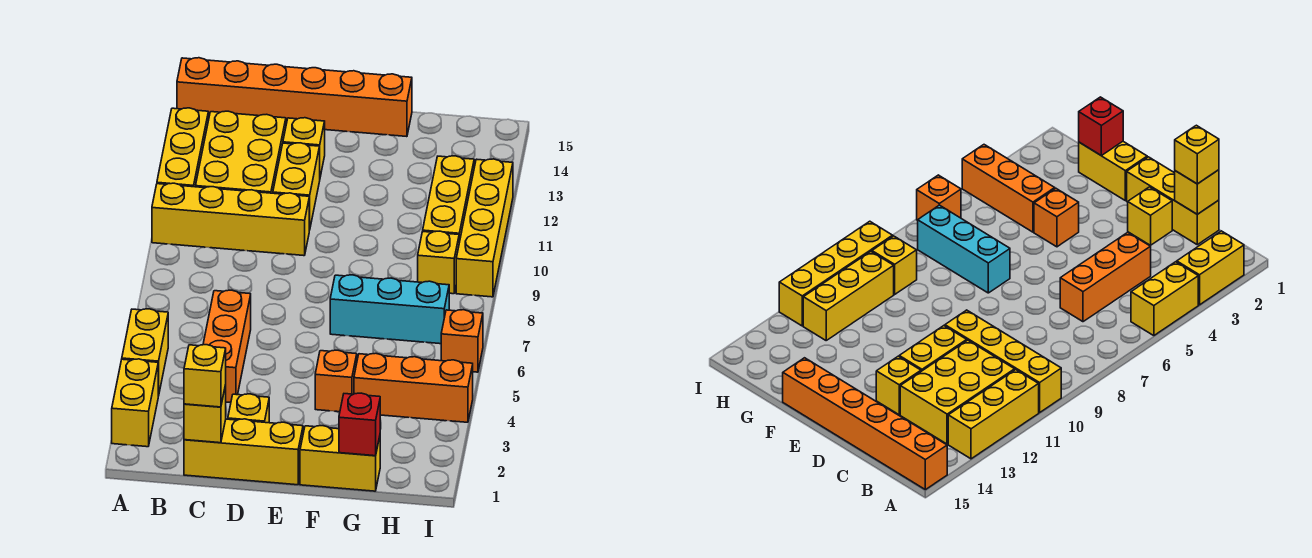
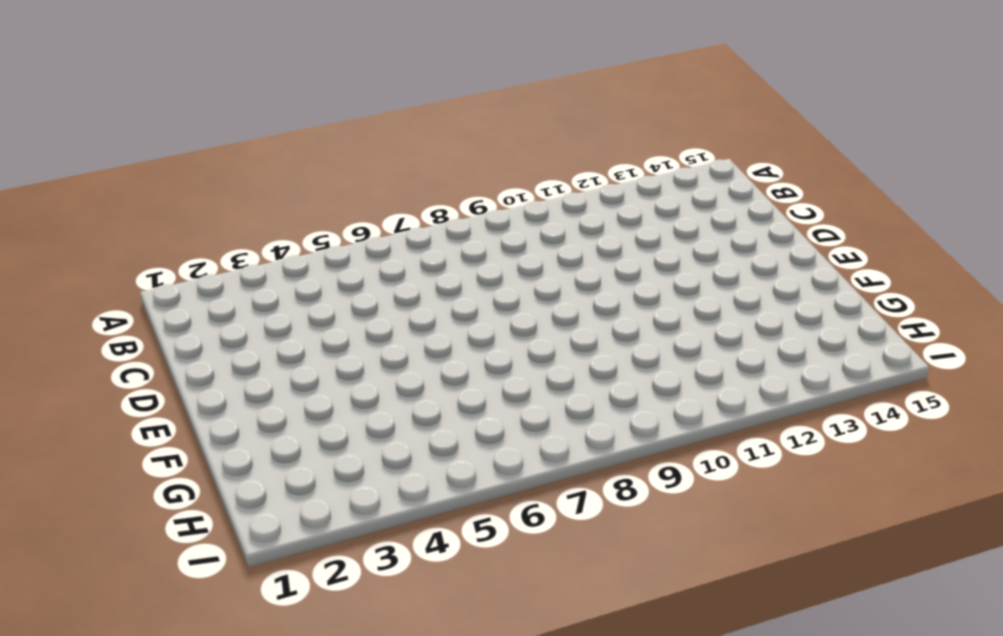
none -> yellow brick A2:A3 level 1
none -> yellow brick A4:A5 level 1
none -> yellow brick A10:D10 level 1

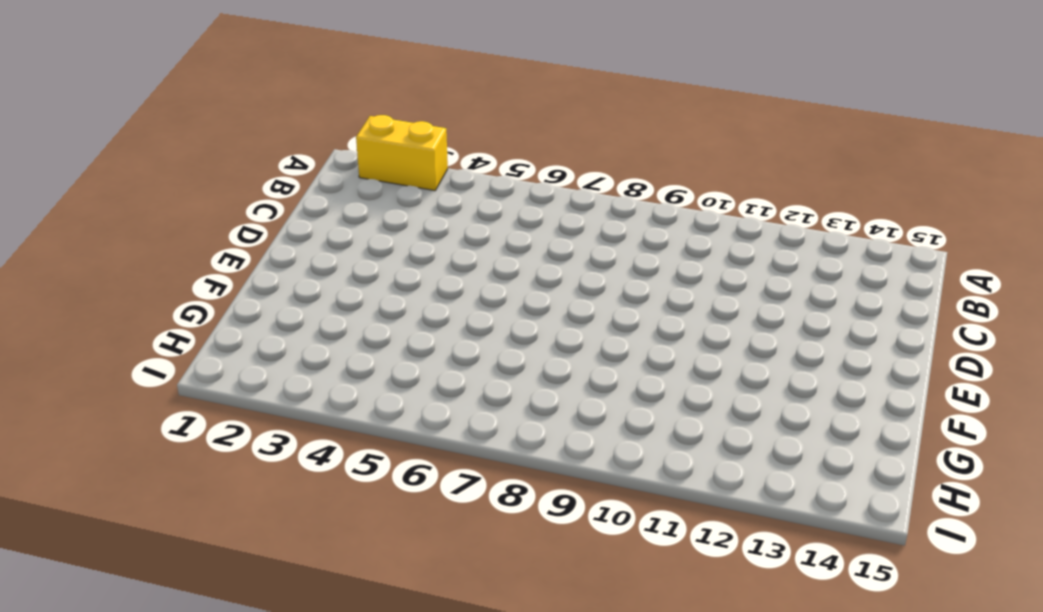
none -> yellow brick A4:A5 level 1
none -> yellow brick A10:D10 level 1
none -> yellow brick A11:A13 level 1

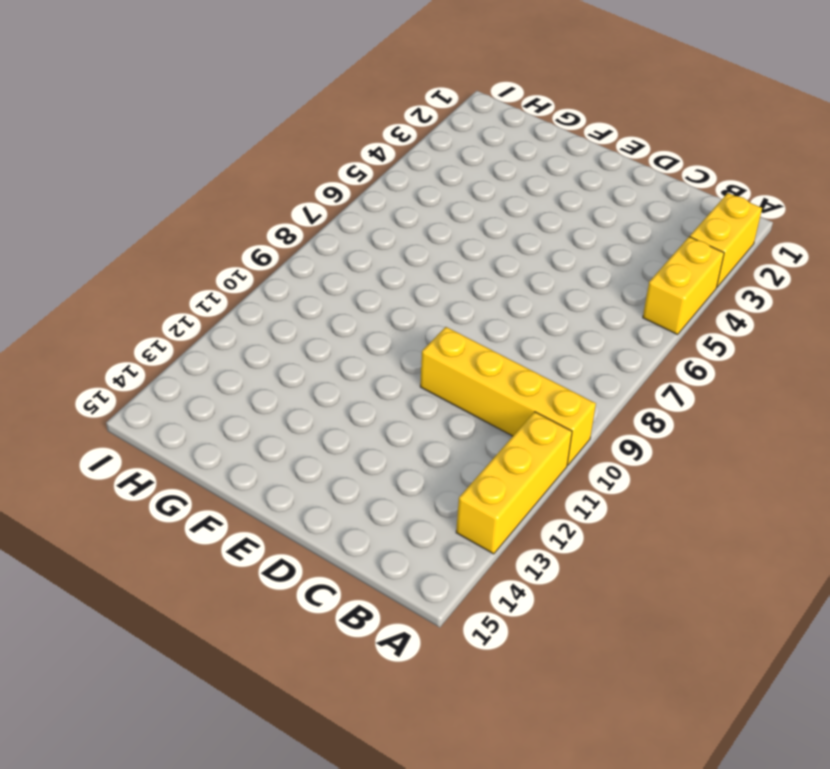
none -> orange brick A15:F15 level 1
none -> yellow brick B11:C13 level 1
none -> yellow brick C1:E1 level 1

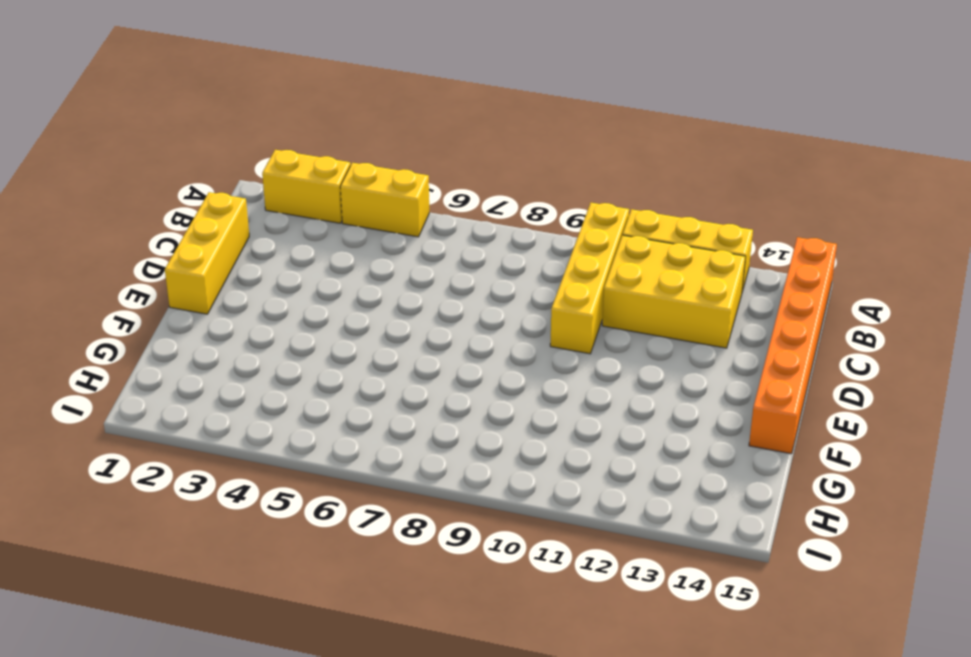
none -> orange brick C4:C6 level 1
none -> yellow brick D2 level 1
none -> yellow brick D11:D12 level 1

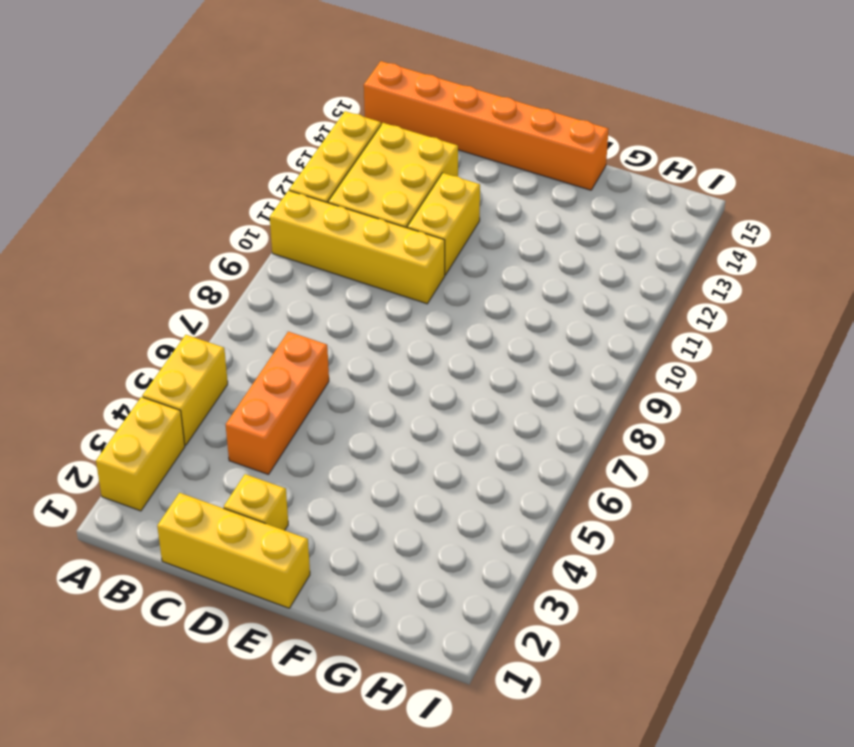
none -> yellow brick D13 level 1
none -> yellow brick F1:G1 level 1
none -> orange brick F4 level 1

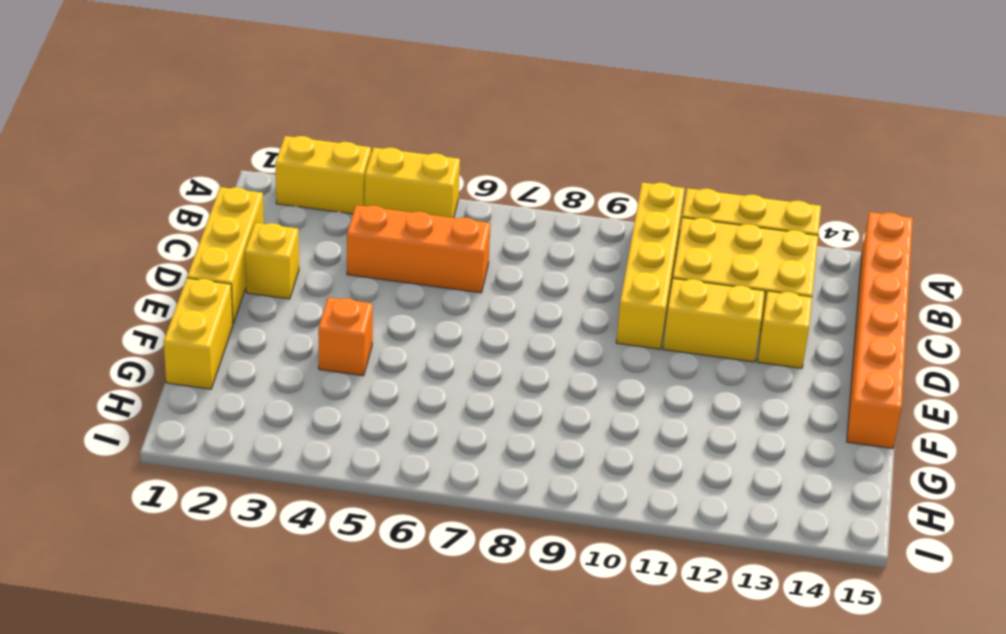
none -> cyan brick F7:H7 level 1
none -> orange brick G4:I4 level 1
none -> yellow brick H9 level 1

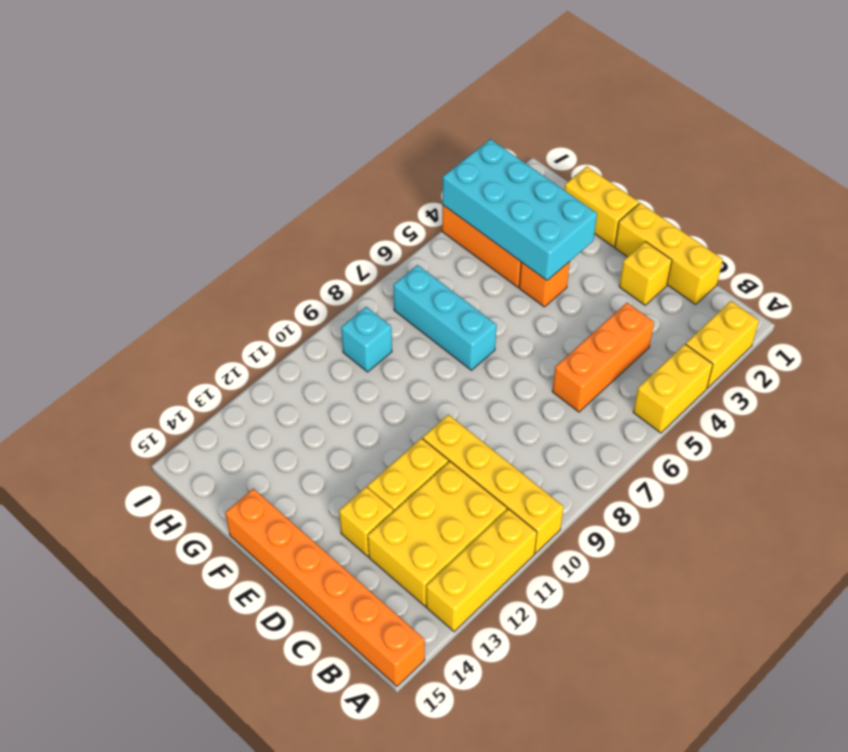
cyan brick F3:I4 level 2 -> none
cyan brick H9 level 1 -> yellow brick H9 level 1
none -> yellow brick H10:H12 level 1
none -> orange brick I6 level 1
none -> yellow brick I9:I12 level 1

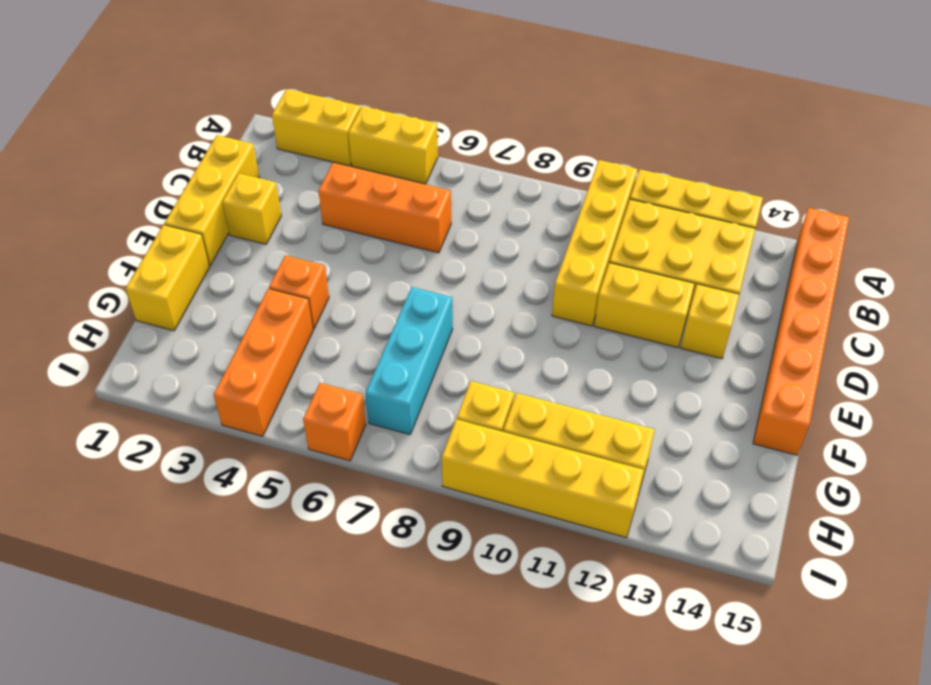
none -> yellow brick C1 level 2
none -> red brick G1 level 2
none -> yellow brick C1 level 3

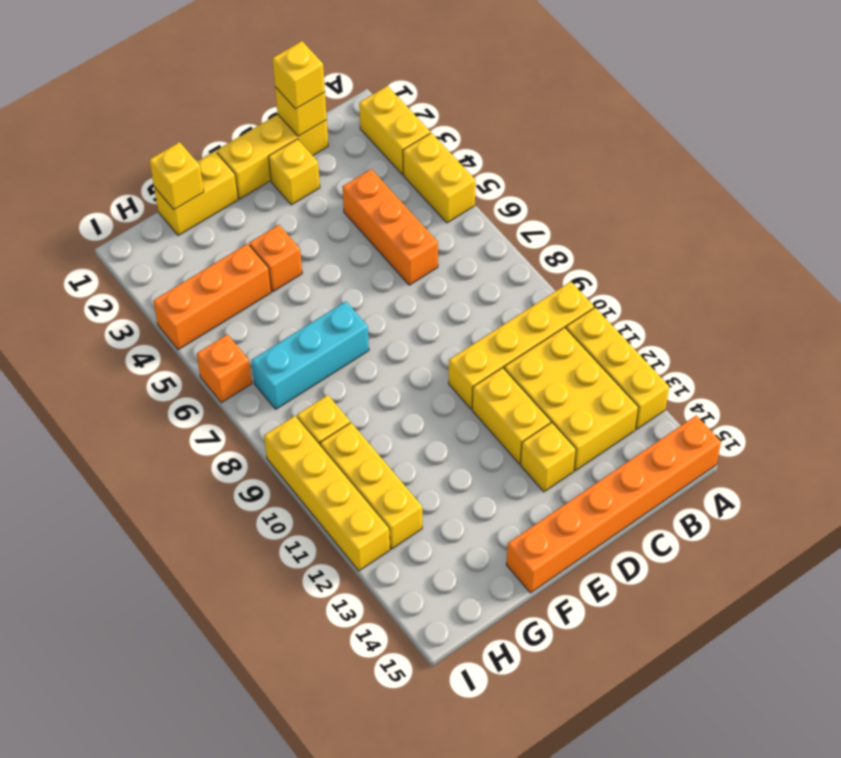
yellow brick G1 level 2 -> red brick G1 level 2

